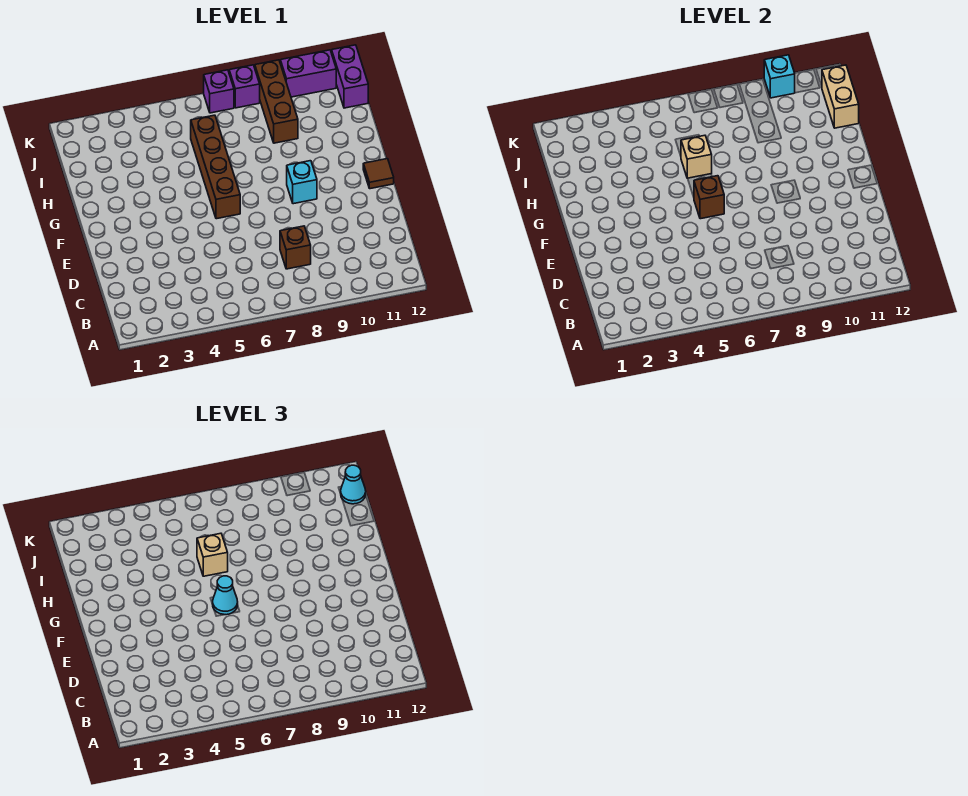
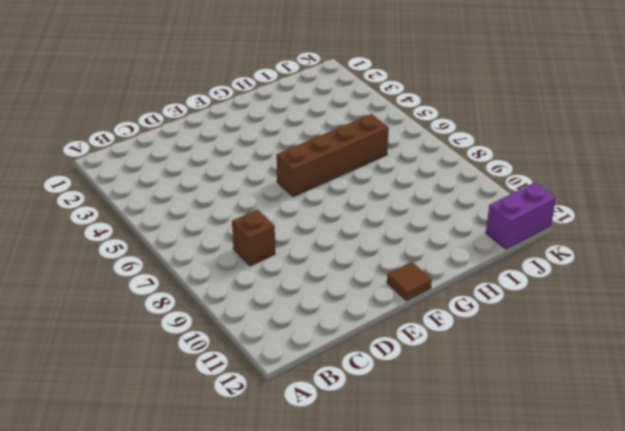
none -> cyan brick F9 level 1
none -> brown brick I9:K9 level 1
none -> purple brick K7 level 1

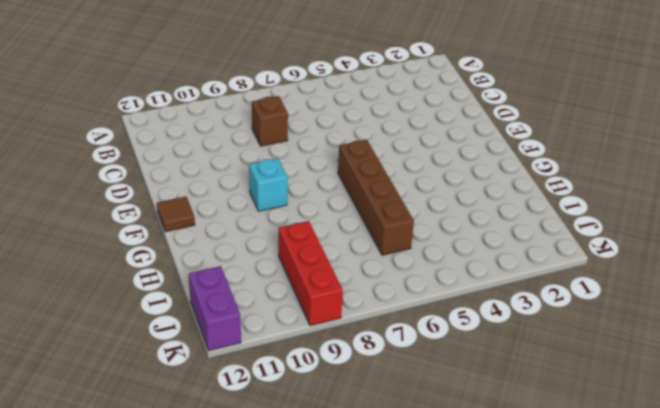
red brick I9:K9 level 1 -> brown brick I9:K9 level 1
none -> purple brick K7 level 1
none -> purple brick K8 level 1
none -> purple brick K10:K11 level 1

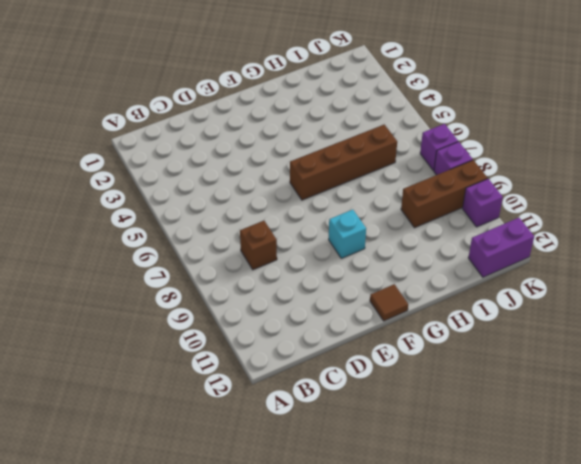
purple brick K10 level 1 -> purple brick K10:K11 level 1
none -> brown brick F6 level 2
none -> tan brick H6 level 2
none -> tan brick I12:J12 level 2

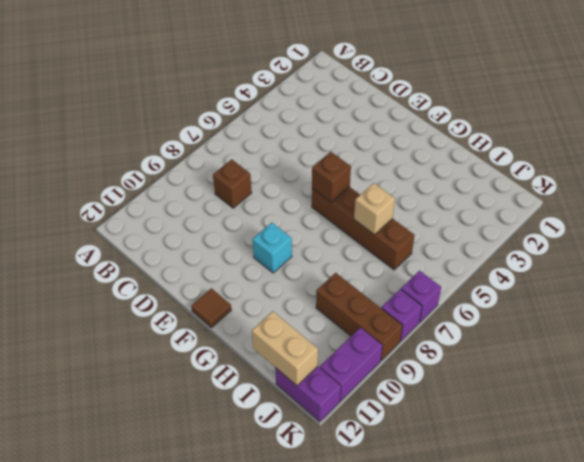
none -> cyan brick K10 level 2
none -> cyan cone F6 level 3
none -> tan brick H6 level 3

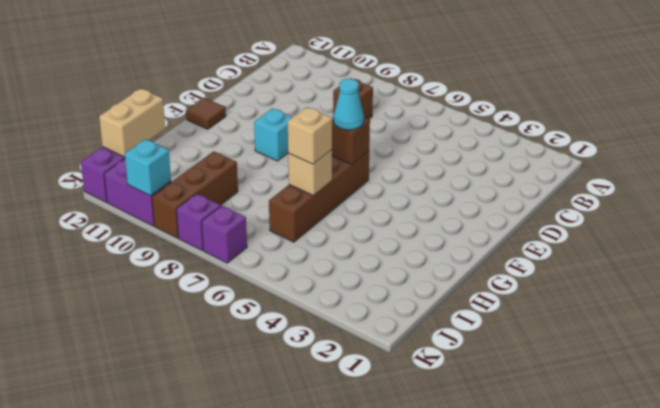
none -> cyan cone J12 level 3

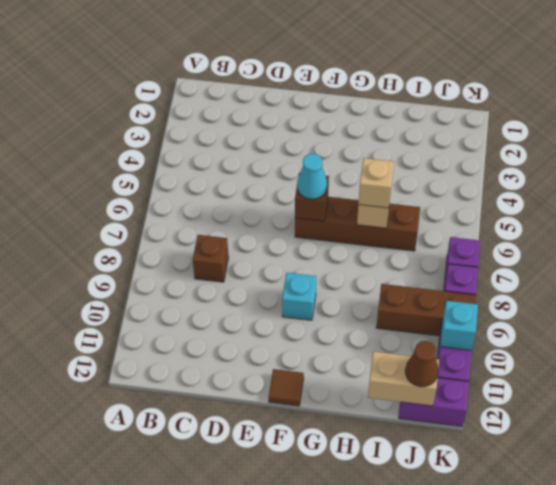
brown cone J12 level 3 -> cyan cone J12 level 3

